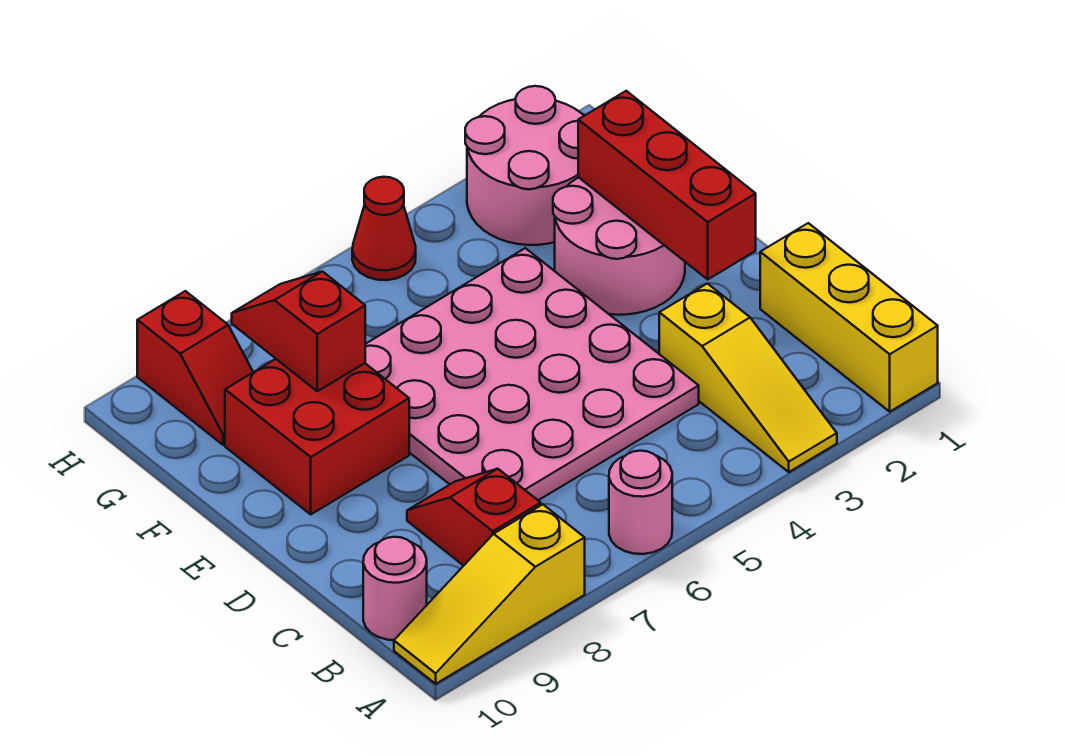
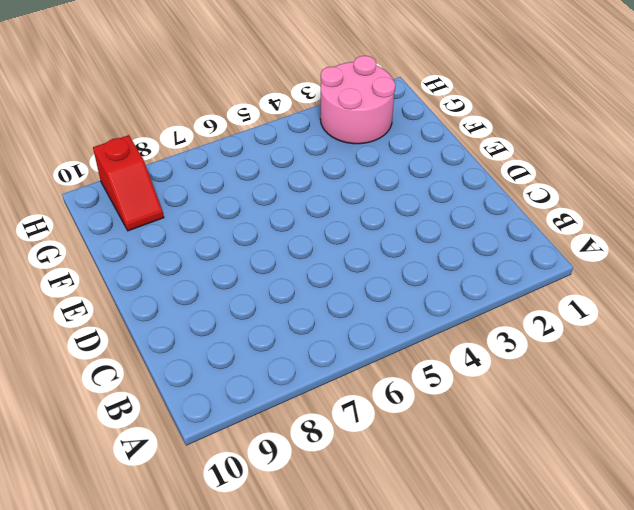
none -> yellow brick A1:C1 level 1
none -> yellow slope A3:C3 level 1 top C
none -> pink round brick A6 level 1

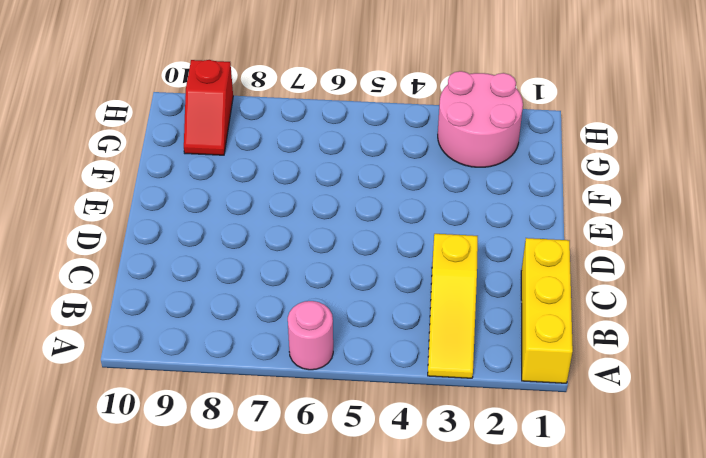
none -> yellow slope A8:A10 level 1 top 8
none -> red slope B8:C8 level 1 top B
none -> pink round brick B10 level 1

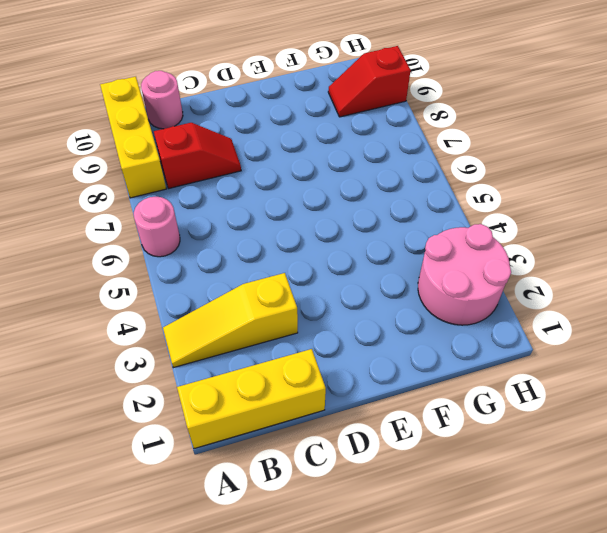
yellow brick A8:A10 level 1 -> yellow slope A8:A10 level 1 top 8
none -> pink plate C4:F7 level 1
none -> pink round brick E2:F3 level 1
none -> red brick E8:F9 level 1

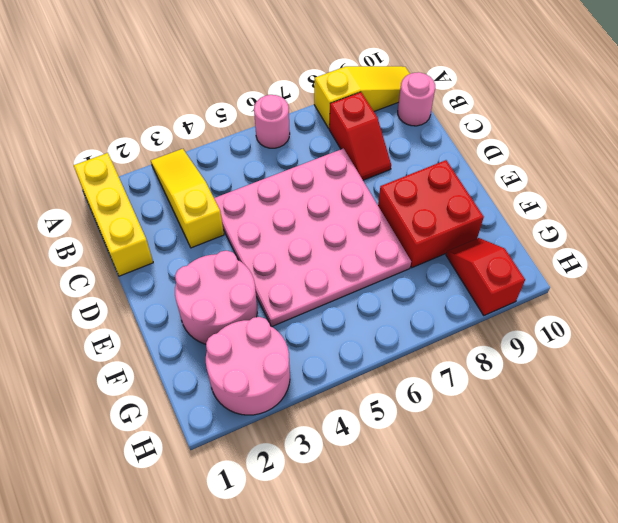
none -> red cone H5 level 1
none -> red brick D2:F2 level 2
none -> red slope F8:G8 level 2 top F

